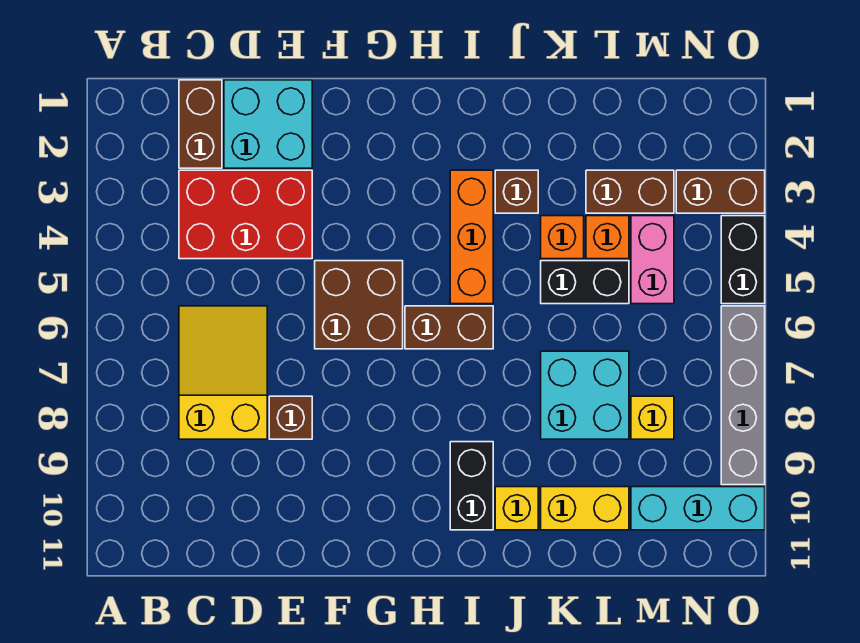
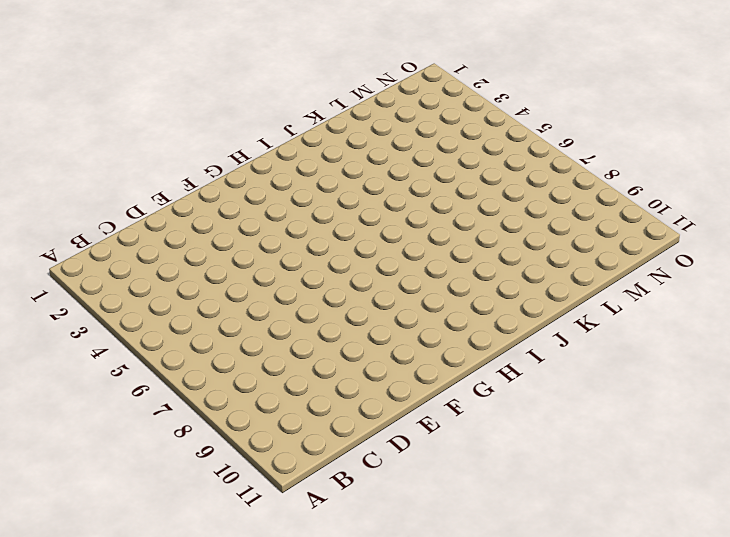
none -> brown brick C1:C2 level 1
none -> red brick C3:E4 level 1
none -> yellow slope C6:D8 level 1 top 8

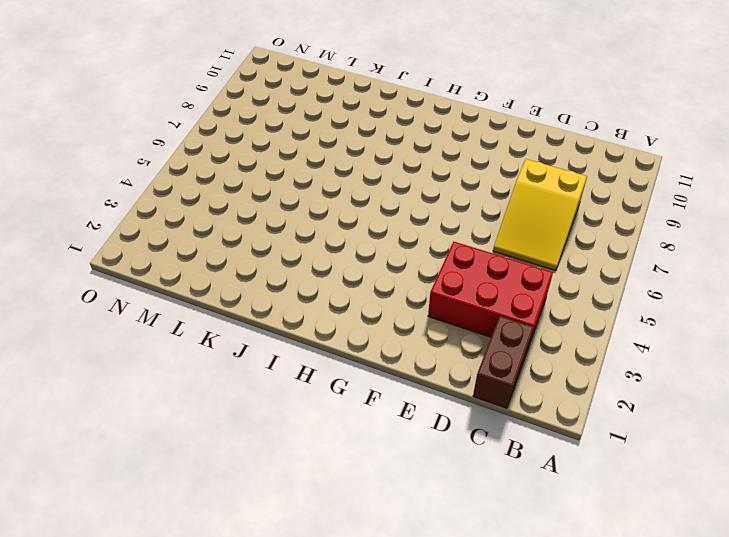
none -> cyan brick D1:E2 level 1
none -> brown brick E8 level 1
none -> brown brick F5:G6 level 1

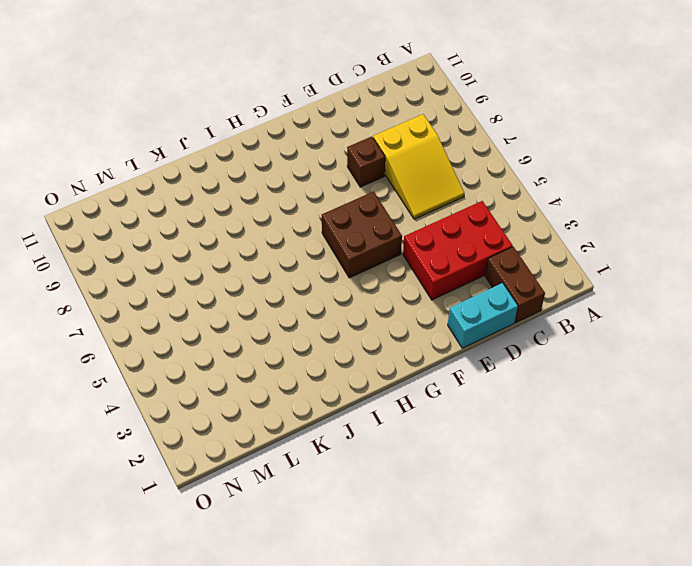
cyan brick D1:E1 level 1 -> cyan brick D1:E2 level 1
none -> brown brick H6:I6 level 1
none -> orange brick I3:I5 level 1
none -> black brick I9:I10 level 1

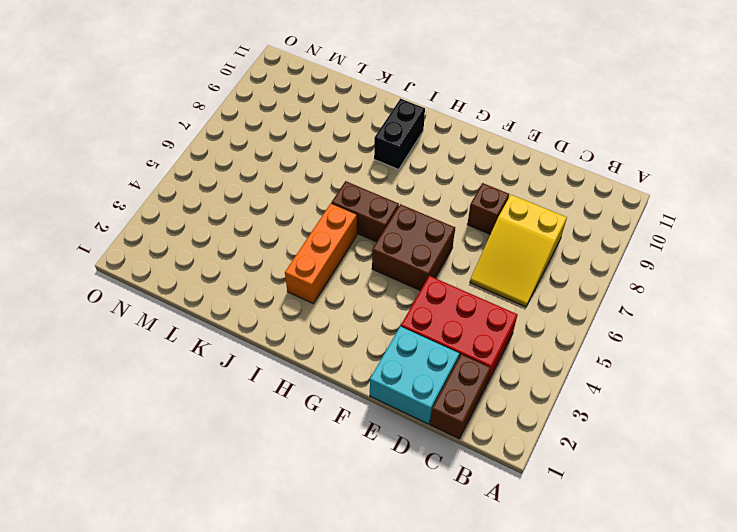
none -> brown brick J3 level 1
none -> yellow brick J10 level 1
none -> orange brick K4 level 1

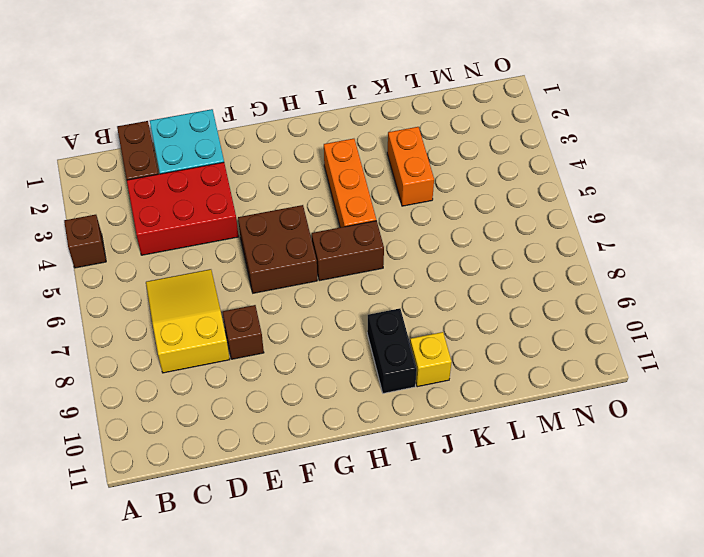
brown brick A4 level 1 -> brown brick J3 level 1
orange brick K3:K4 level 1 -> orange brick K4 level 1
none -> black brick K5:L5 level 1
none -> cyan brick K7:L8 level 1
none -> yellow brick K10:L10 level 1

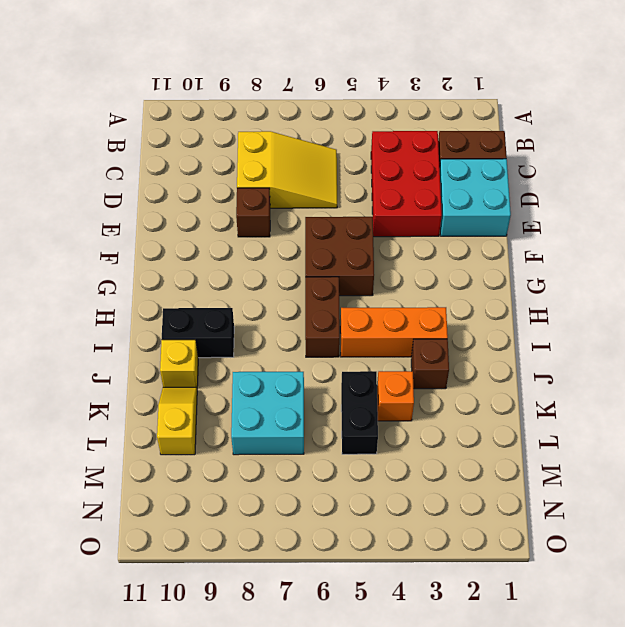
yellow slope K10:L10 level 1 top L -> yellow brick K10:L10 level 1
none -> brown brick L3:M3 level 1
none -> orange brick L4 level 1
none -> pink brick M4:M5 level 1

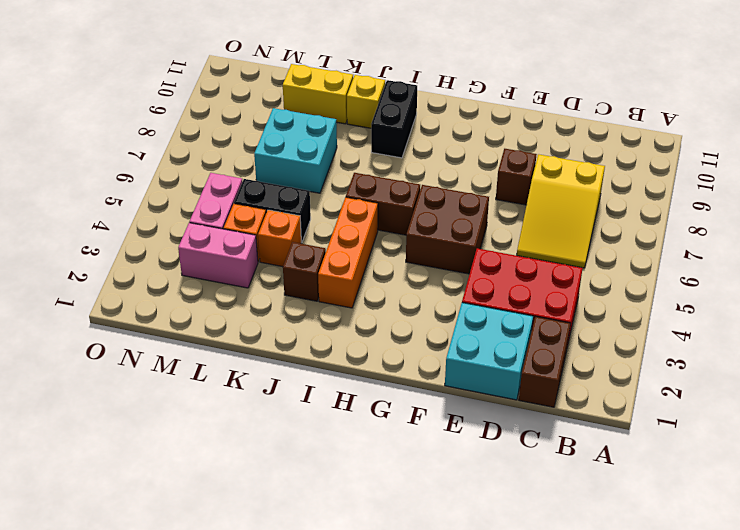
pink brick L3:M3 level 1 -> brown brick L3:M3 level 1
none -> yellow brick M8 level 1
none -> cyan brick M10:O10 level 1
none -> brown brick N3:O3 level 1

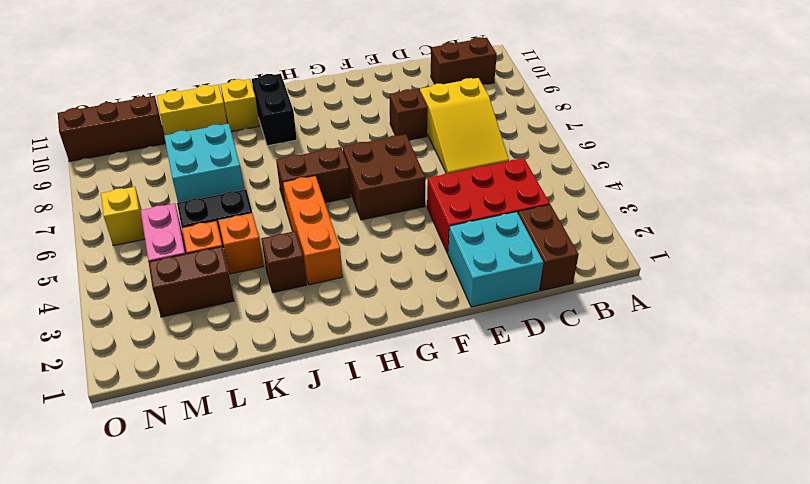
brown brick B10:C10 level 1 -> brown brick N3:O3 level 1
brown brick M10:O10 level 1 -> cyan brick M10:O10 level 1
yellow brick N6 level 1 -> yellow brick M8 level 1
none -> black brick O4:O5 level 1
none -> grey brick O6:O9 level 1

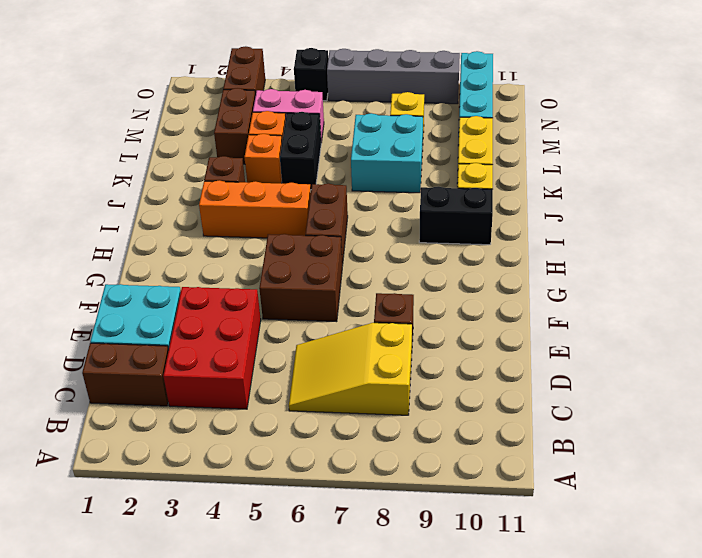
black brick O5 level 1 -> black brick O4:O5 level 1

